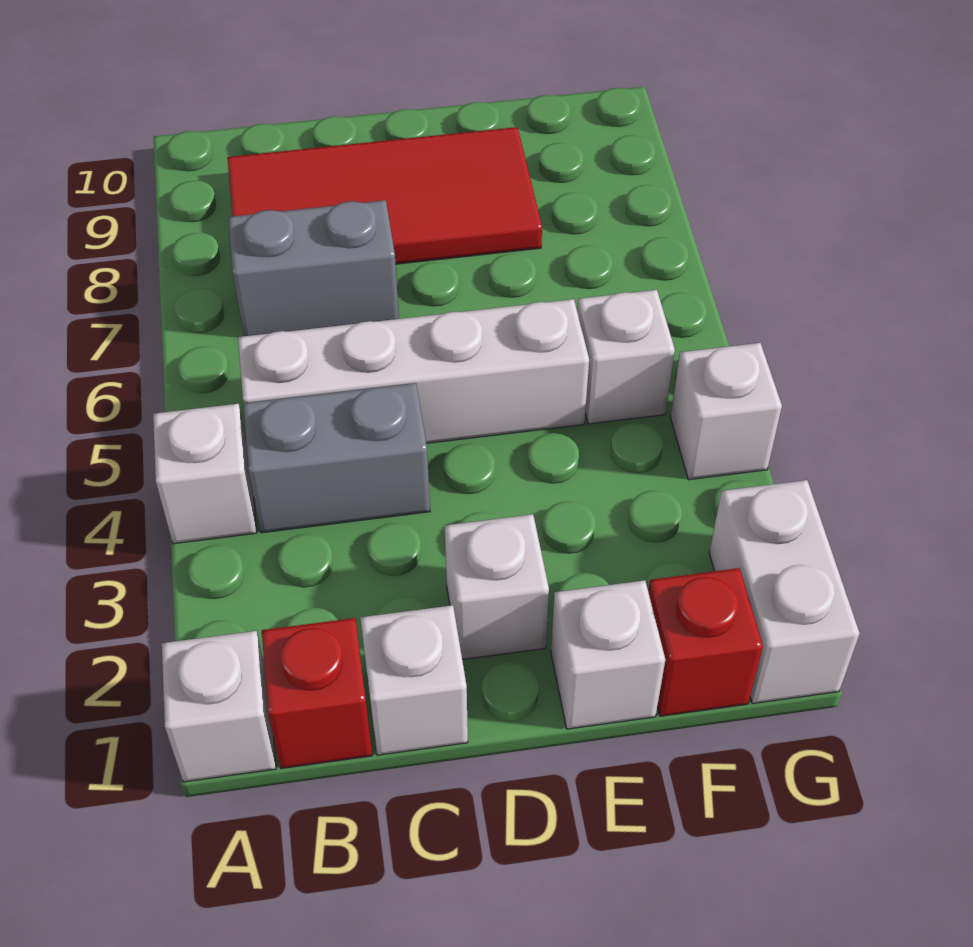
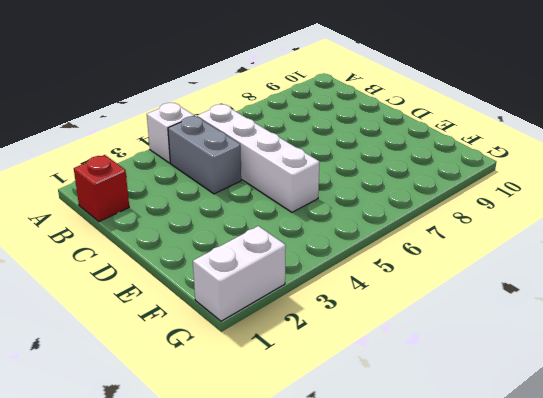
none -> white brick A1 level 1
none -> grey brick B7:C7 level 1
none -> red tile B8:E9 level 1

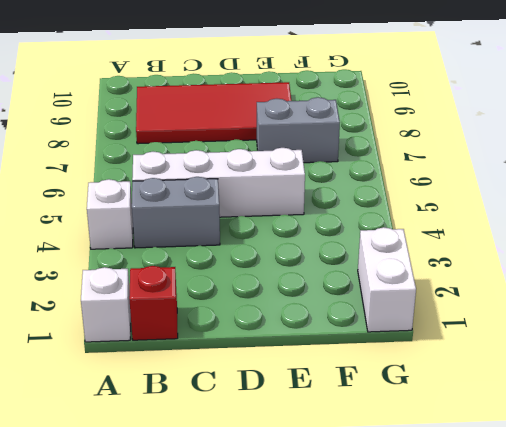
grey brick E7:F7 level 1 -> grey brick B7:C7 level 1
none -> white brick C1 level 1
none -> white brick D2 level 1
none -> white brick E1 level 1

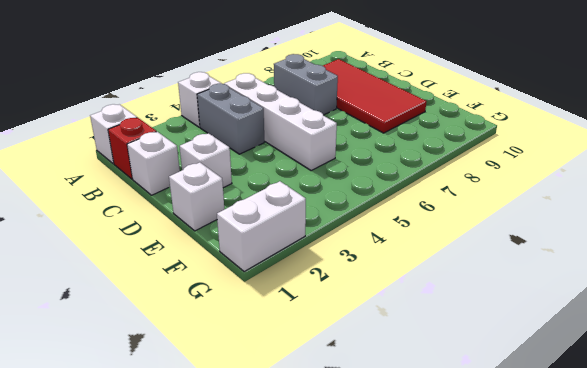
none -> red brick F1 level 1
none -> white brick F5 level 1
none -> white brick G4 level 1

